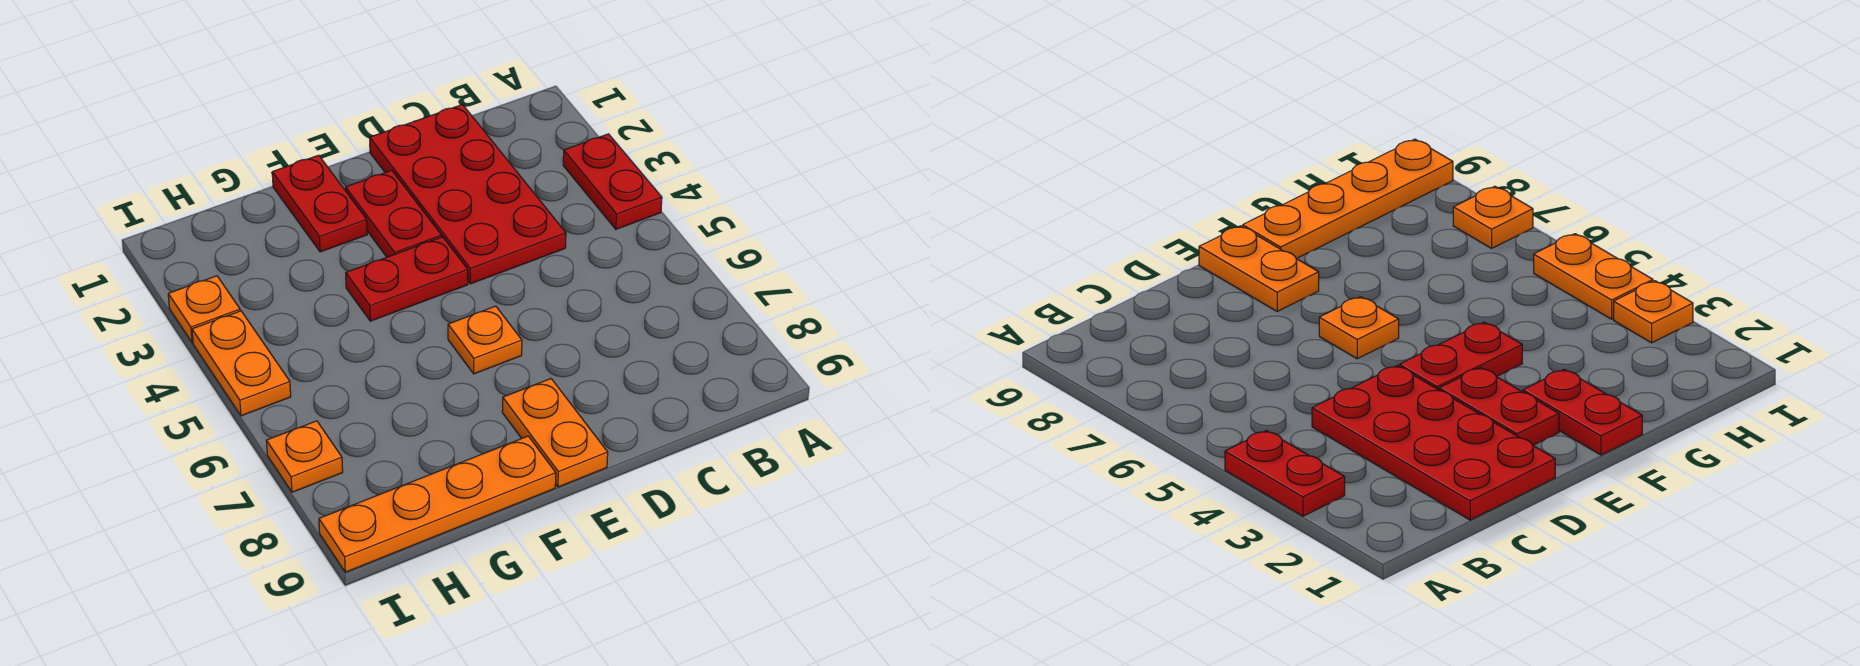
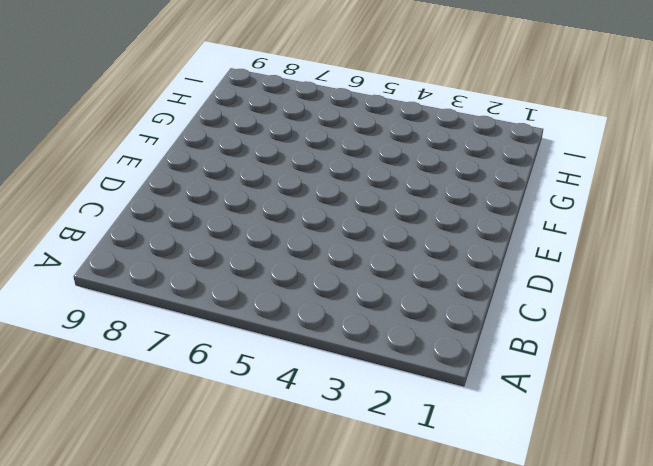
none -> red plate A3:A4 level 1
none -> red plate C1:D4 level 1

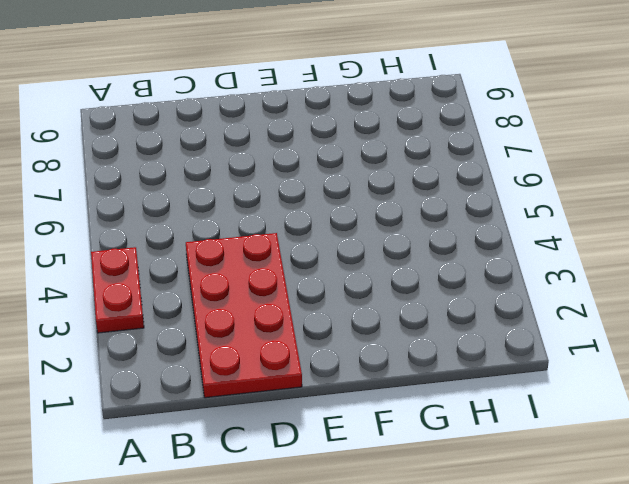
none -> red plate E2:E3 level 1
none -> red plate E4:F4 level 1

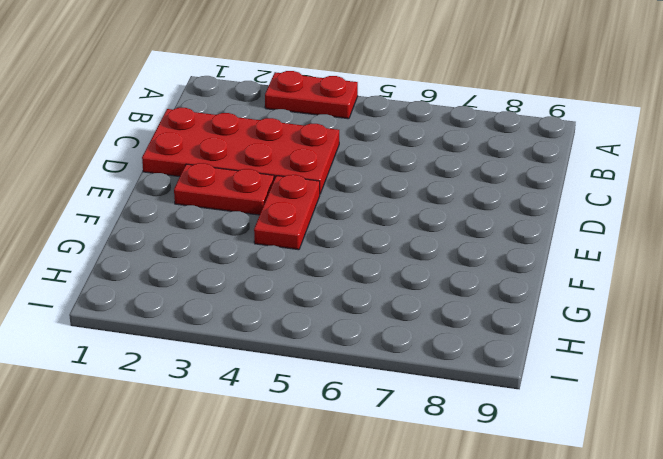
none -> orange plate E6 level 1
none -> orange plate E8:E9 level 1

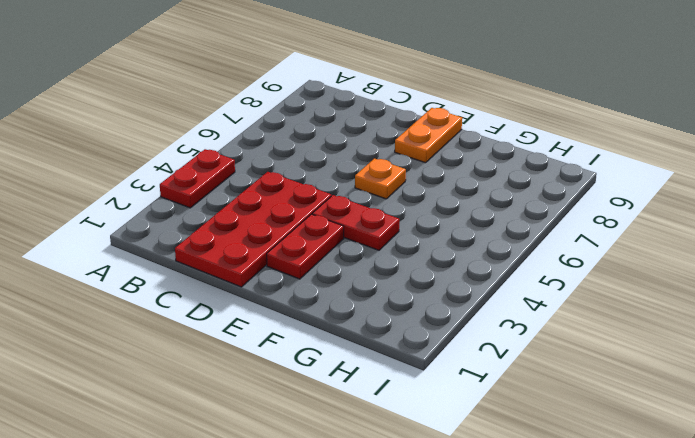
none -> red plate F1:F2 level 1
none -> orange plate F9:I9 level 1

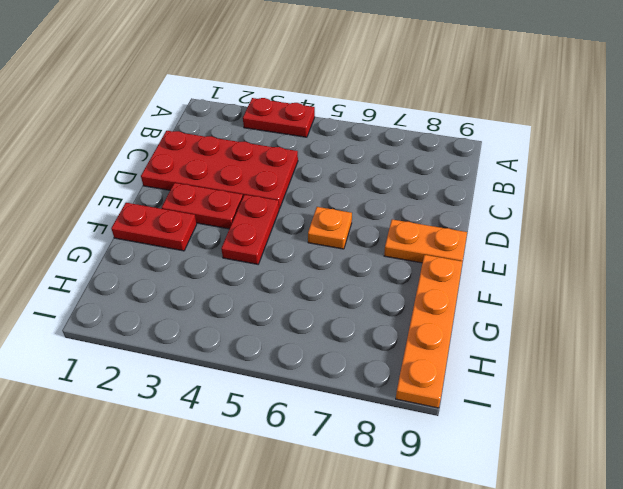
none -> orange plate I3 level 1
none -> orange plate I4:I5 level 1

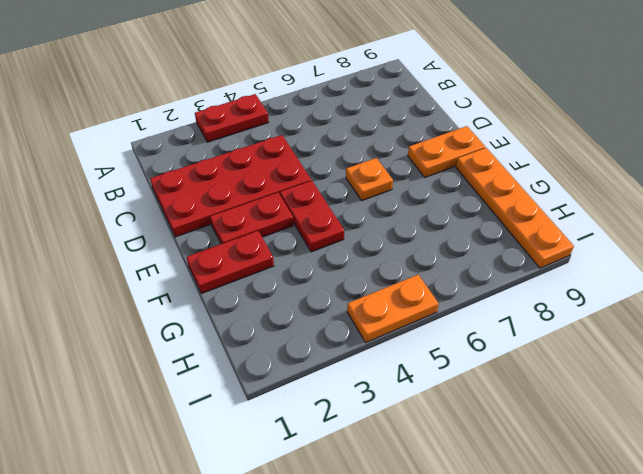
none -> orange plate I3 level 1
none -> orange plate I7 level 1

